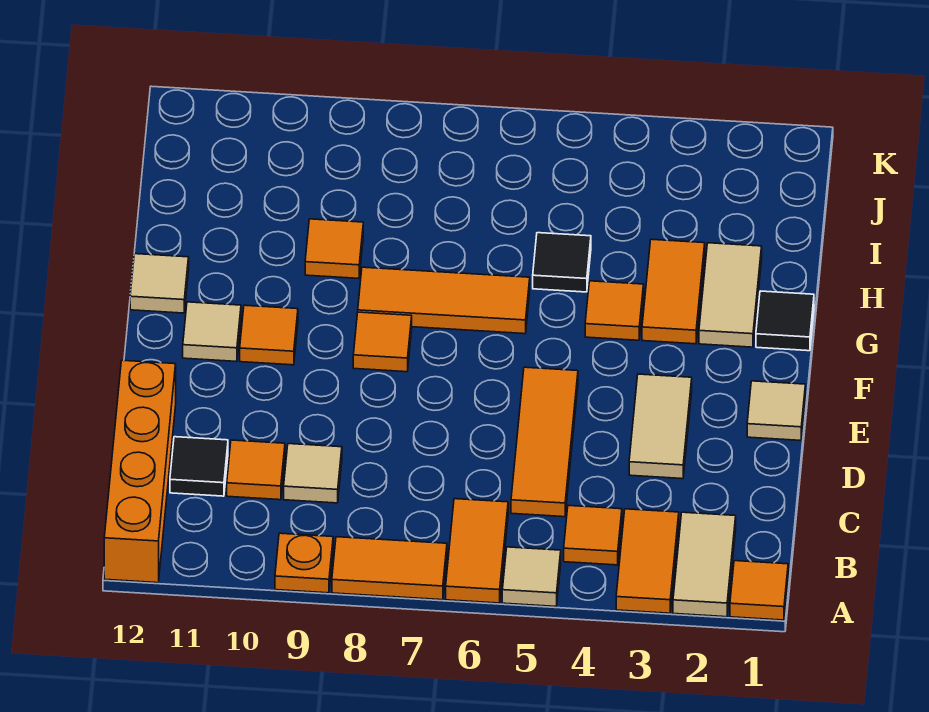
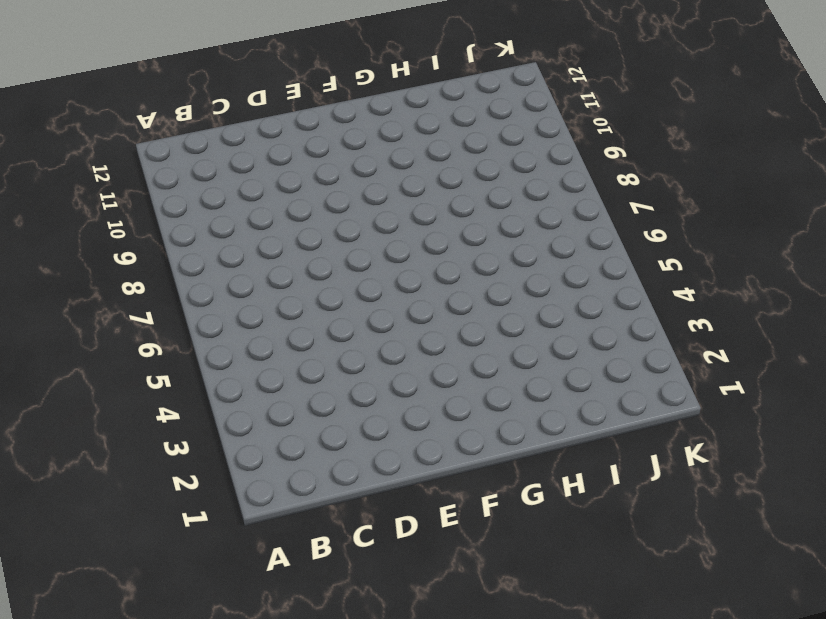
none -> orange tile A1 level 1
none -> tan tile A2:B2 level 1
none -> orange tile A3:B3 level 1

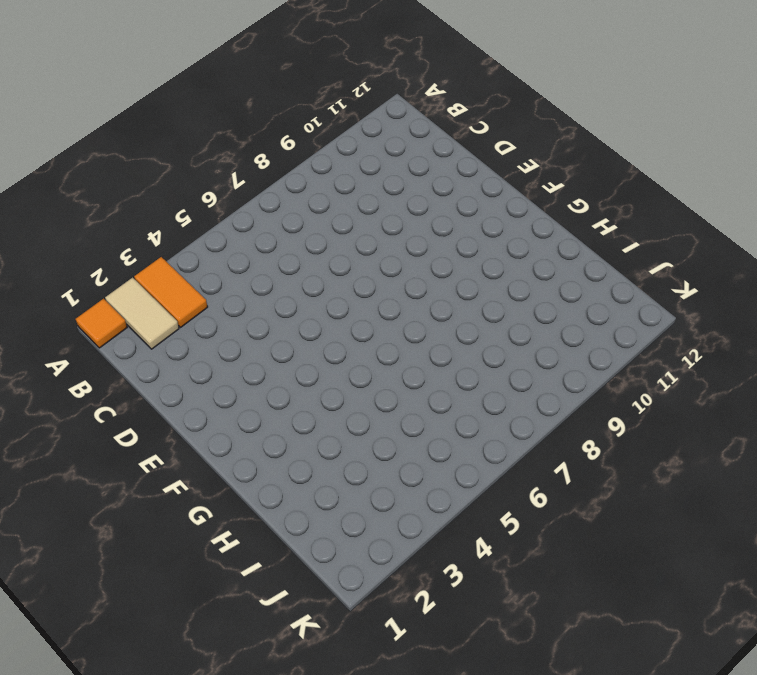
none -> tan tile A5 level 1
none -> orange tile A6:B6 level 1
none -> orange tile A7:A8 level 1

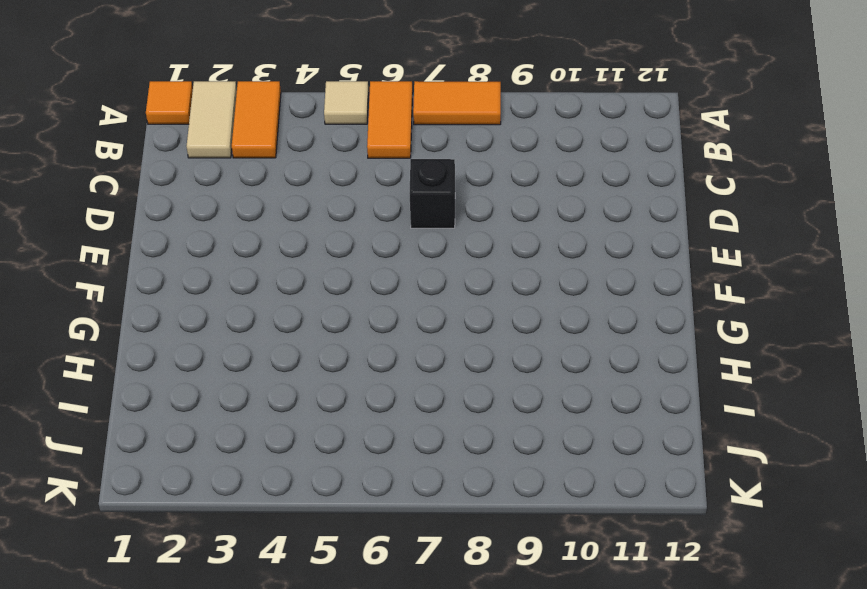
black brick D7 level 1 -> none
none -> orange plate A9 level 1
none -> orange brick A12:D12 level 1
none -> orange tile B4 level 1

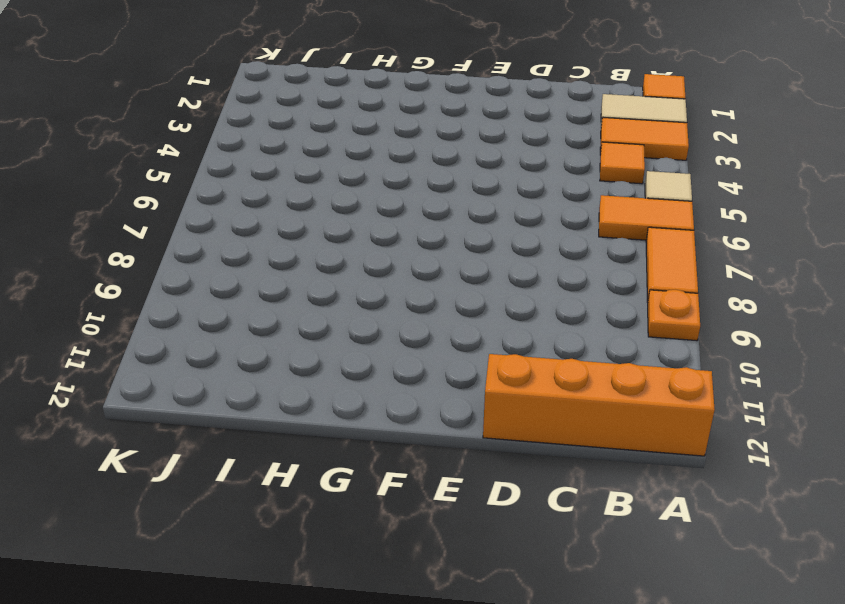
none -> orange tile C5:E5 level 1
none -> tan tile C9 level 1
none -> orange tile C10 level 1

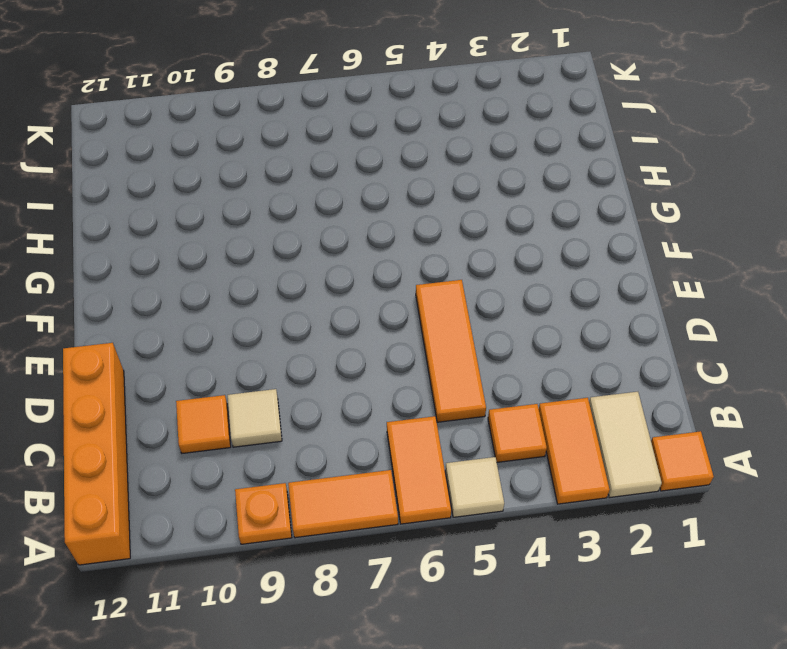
none -> black tile C11 level 1
none -> tan tile D3:E3 level 1
none -> tan tile E1 level 1

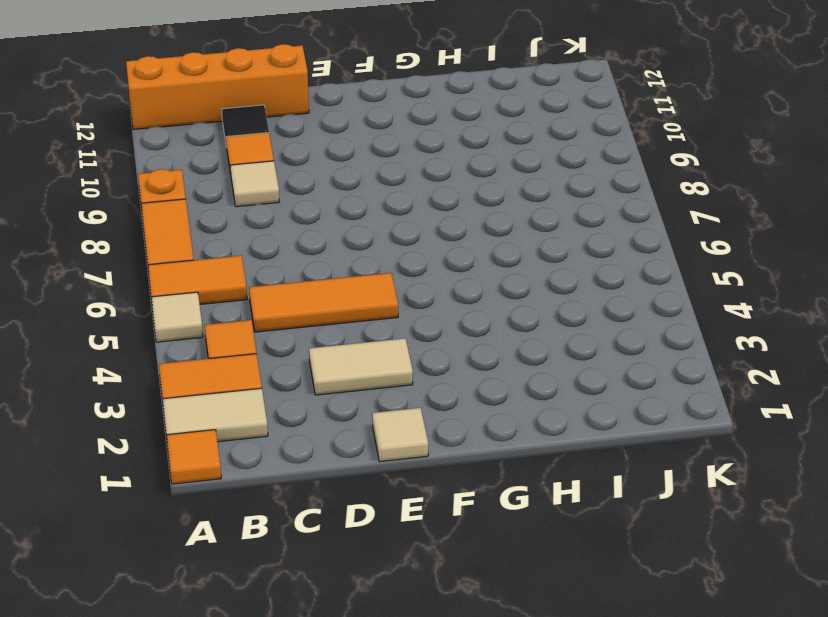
none -> orange tile F8 level 1
none -> orange tile F10 level 1
none -> tan tile F11 level 1

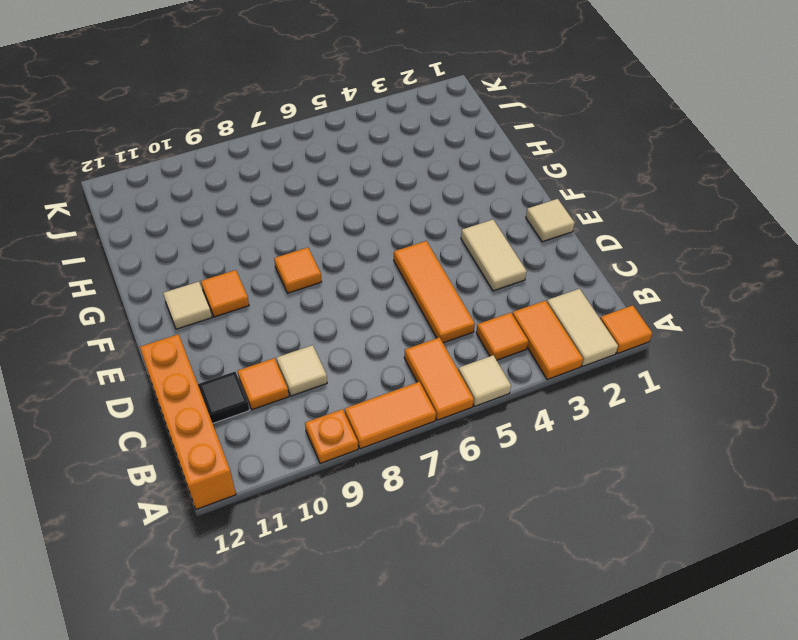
none -> black tile G1 level 1
none -> tan tile G2:H2 level 1
none -> orange tile G3:H3 level 1

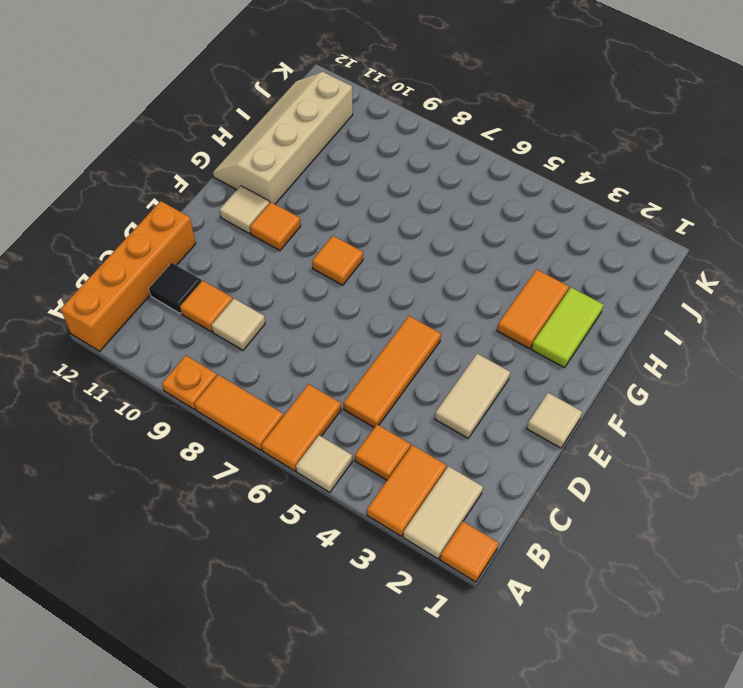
lime tile G2:H2 level 1 -> tan tile G2:H2 level 1
tan slope G11:J12 level 1 top 11 -> tan tile G12 level 1
none -> black tile G1 level 1
none -> orange tile G4 level 1
none -> orange tile G6:G8 level 1

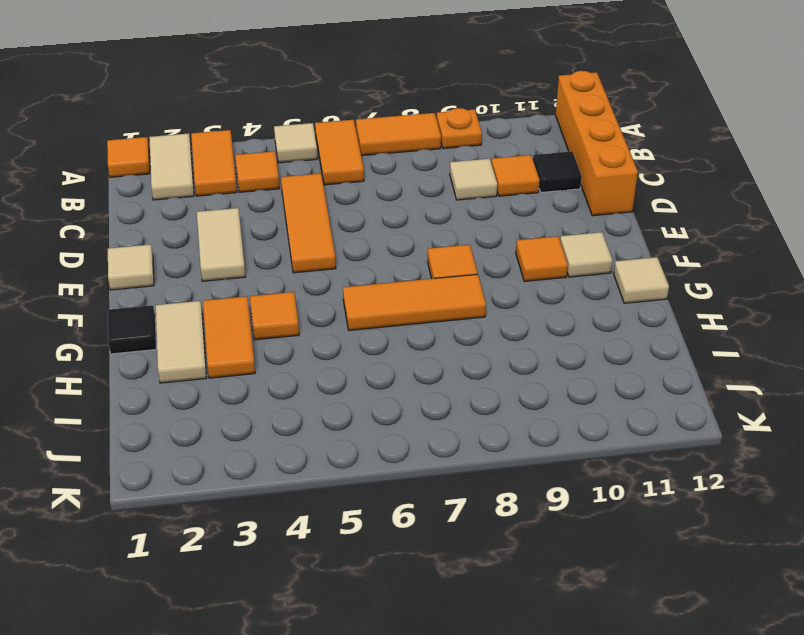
none -> black tile H5 level 1
none -> orange tile H9 level 1

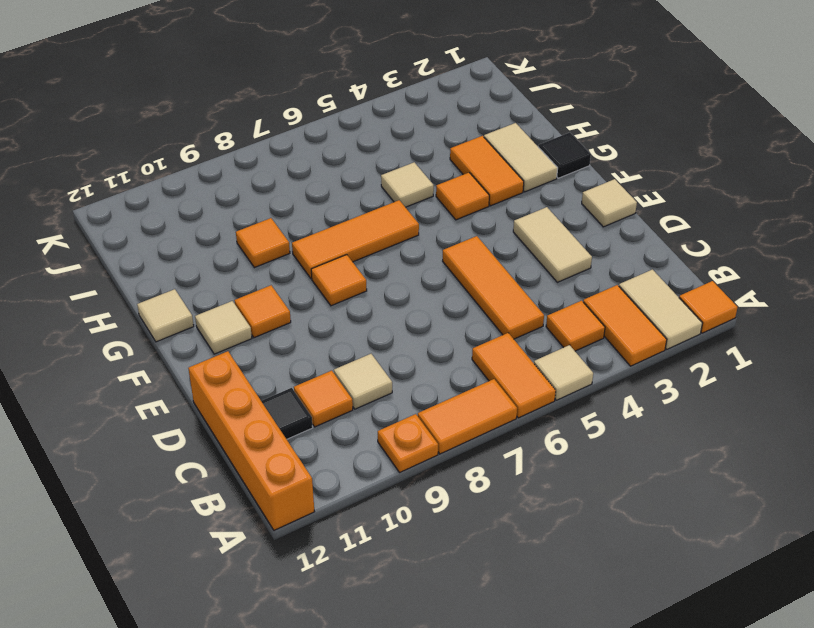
tan tile H5 level 1 -> black tile H5 level 1

